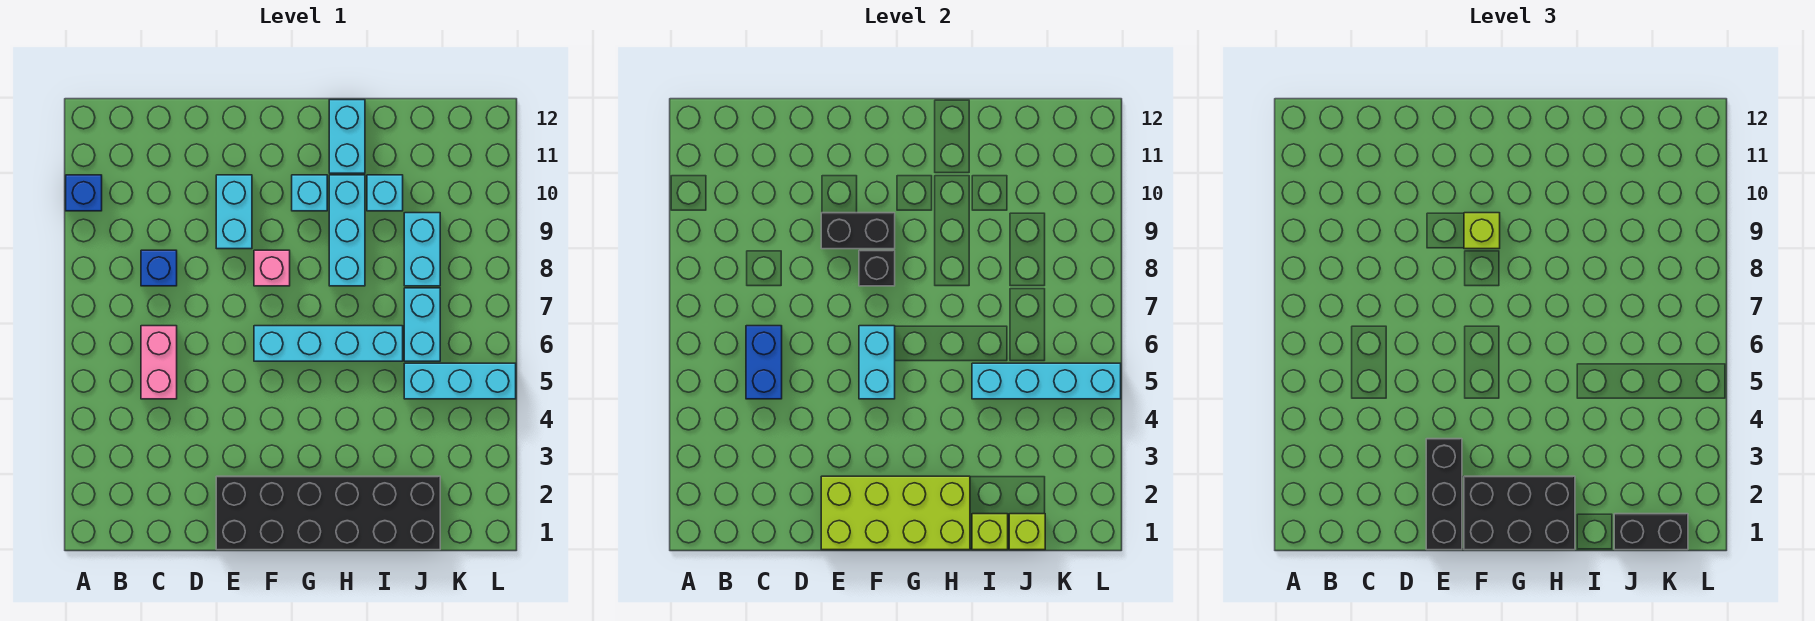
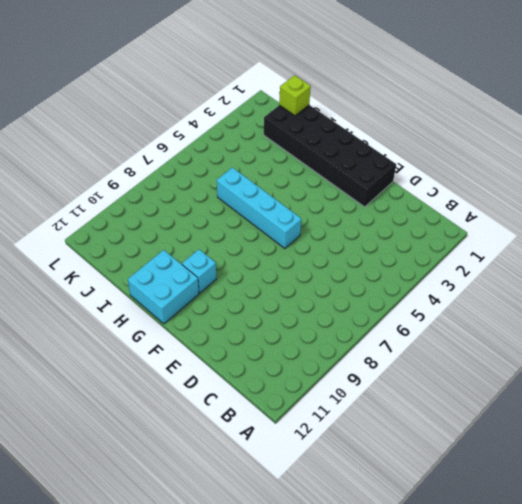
cyan brick G11:H12 level 1 -> cyan brick H11:H12 level 1
none -> blue brick A10 level 1
none -> pink brick C5:C6 level 1
none -> blue brick C8 level 1

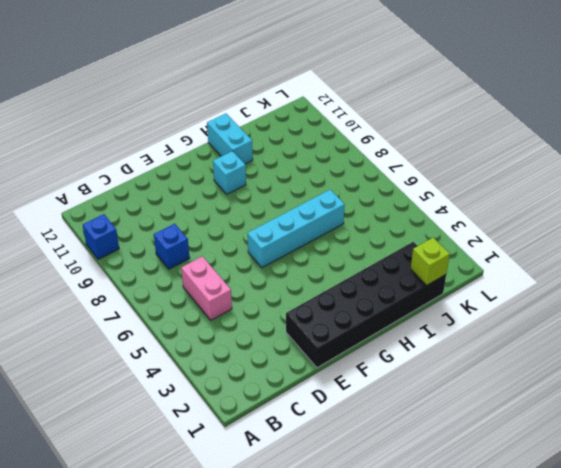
none -> cyan brick E9:E10 level 1
none -> pink brick F8 level 1
none -> cyan brick H8:H10 level 1

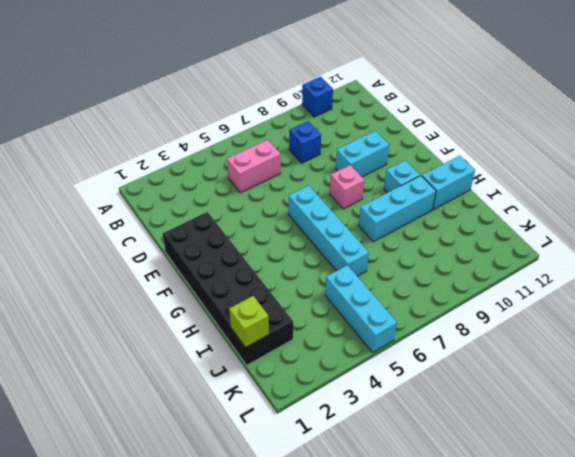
none -> cyan brick I10 level 1
none -> cyan brick J6:J7 level 1
none -> cyan brick J8:J9 level 1

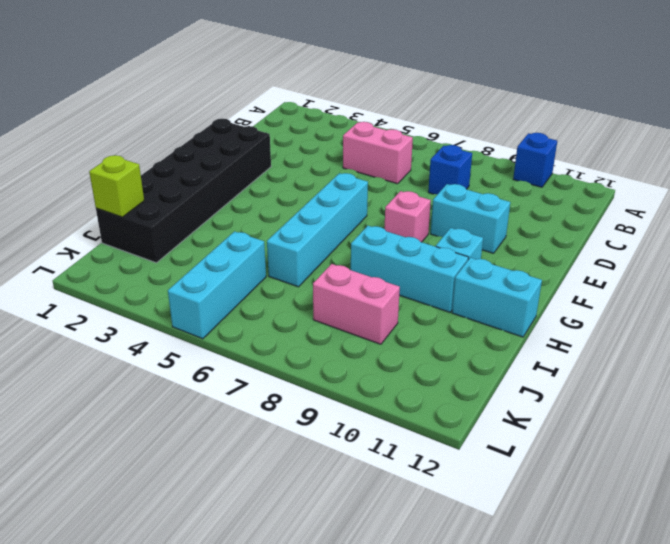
pink brick J8:J9 level 1 -> cyan brick J8:J9 level 1
none -> cyan brick I10 level 1
none -> cyan brick J6:J7 level 1
none -> blue brick C5:C6 level 2

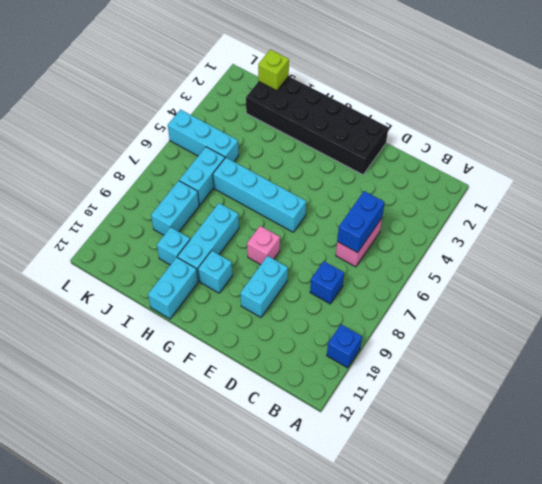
none -> lime brick E1:H2 level 2
none -> black brick E9:F9 level 2
none -> cyan brick F5:F6 level 2

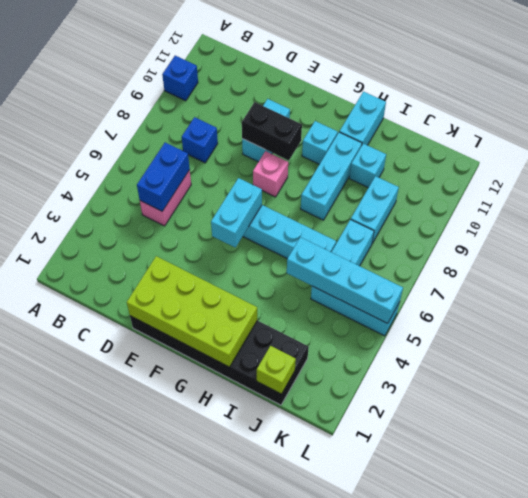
none -> black brick F8 level 2
none -> lime brick I1 level 2
none -> black brick E1:E3 level 3

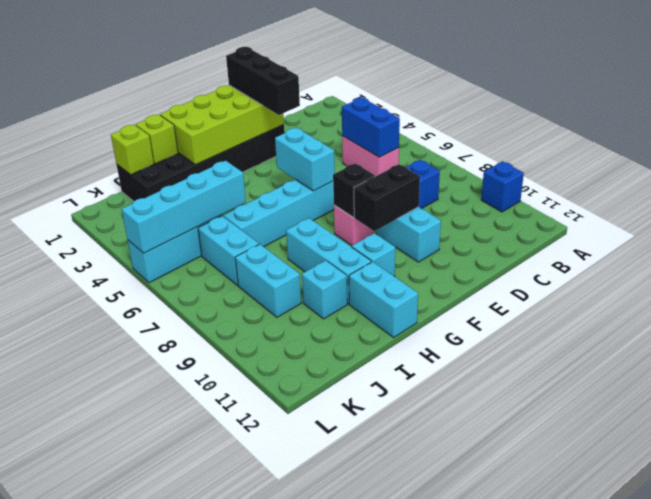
none -> black brick F1:H2 level 3
none -> lime brick F9 level 3
none -> black brick J1:K1 level 3

